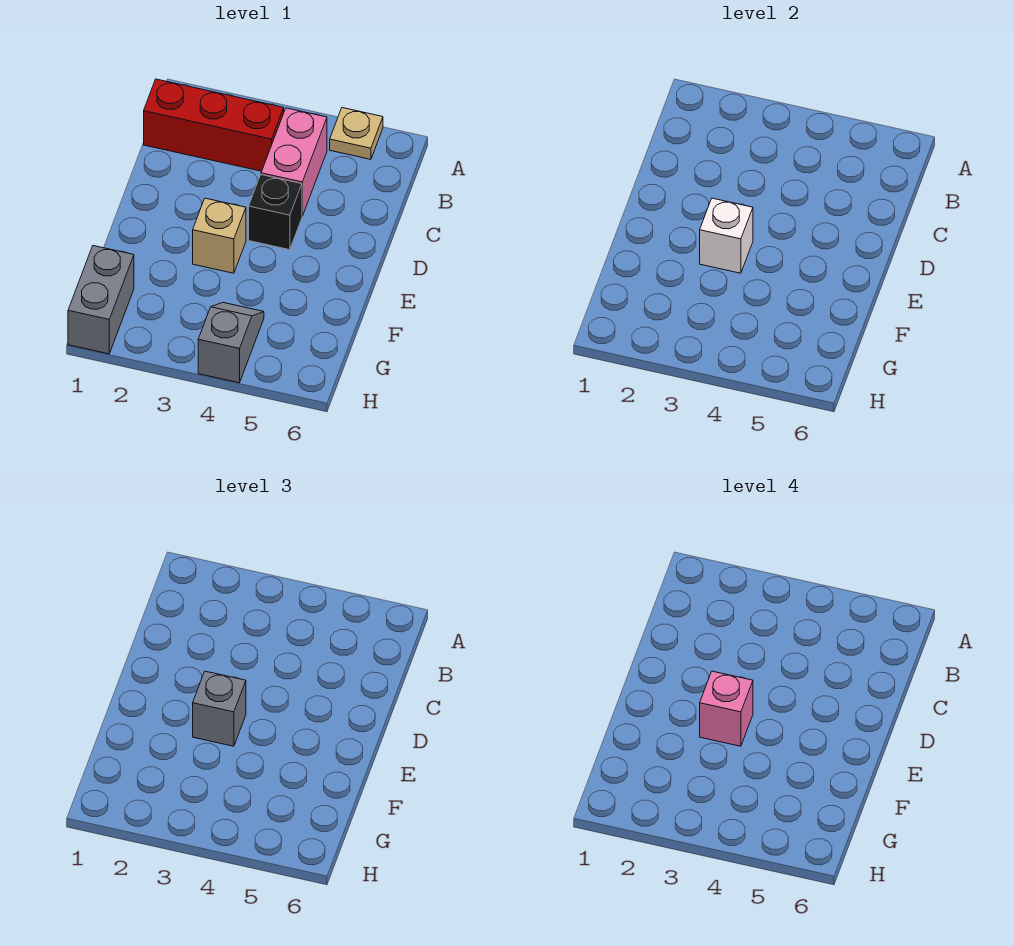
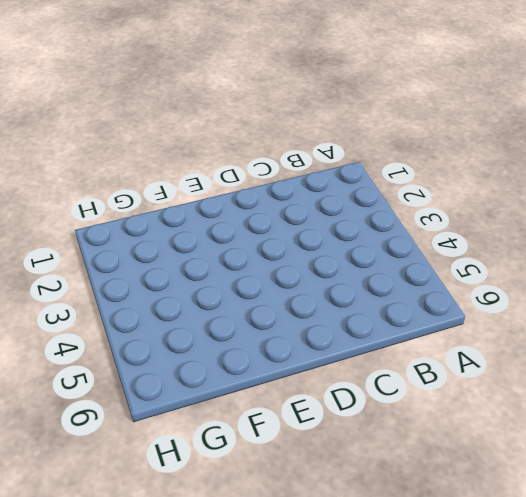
none -> tan plate A5 level 1
none -> red brick B1:B3 level 1

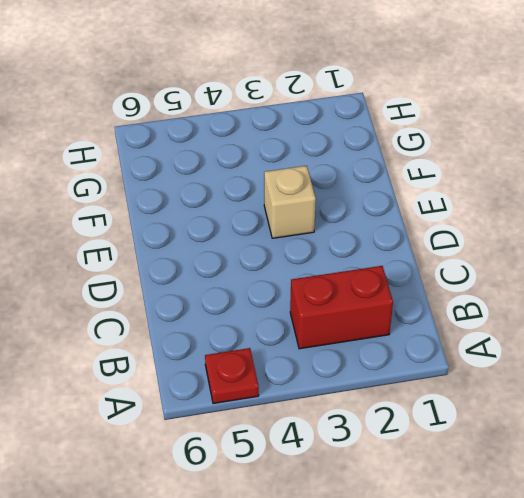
red plate A5 level 1 -> tan plate A5 level 1
red brick B2:B3 level 1 -> red brick B1:B3 level 1
none -> pink brick B4:C4 level 1
none -> black brick D4 level 1

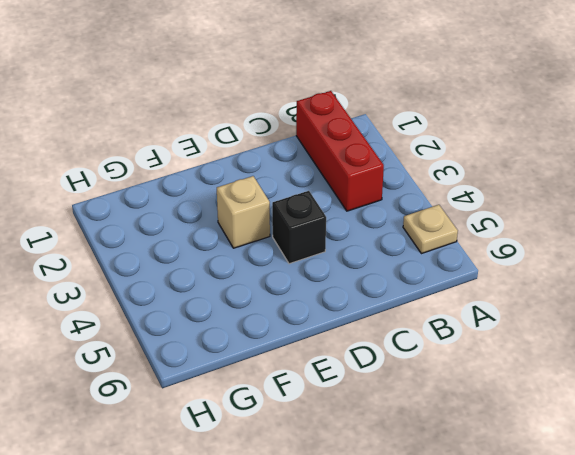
none -> pink brick B4:C4 level 1
none -> grey brick G1:H1 level 1

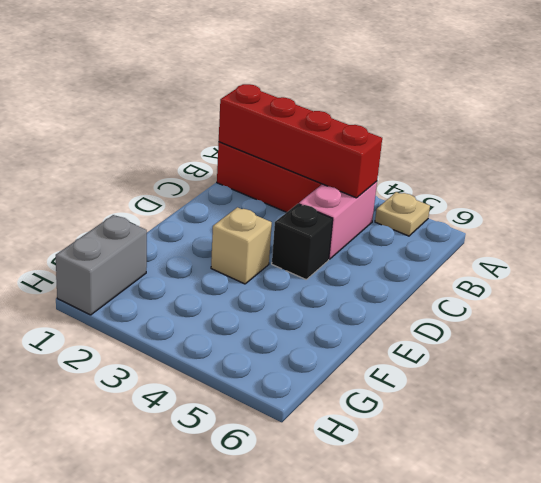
red brick B1:B4 level 2 -> none
none -> grey slope G4:H4 level 1 top H
none -> white brick E3 level 2

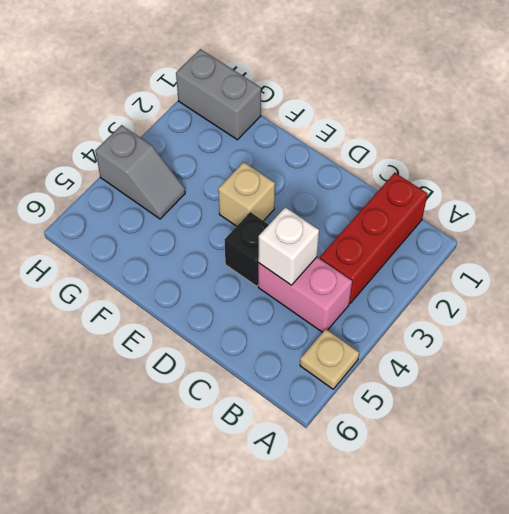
white brick C4 level 2 -> white brick E3 level 2
none -> grey brick E3 level 3
none -> pink brick E3 level 4

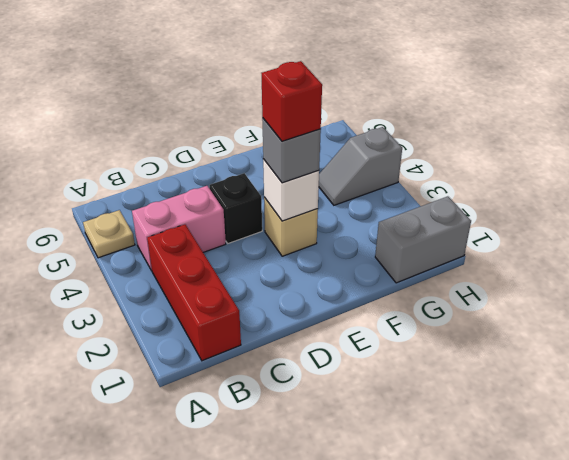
red brick E3 level 4 -> pink brick E3 level 4

